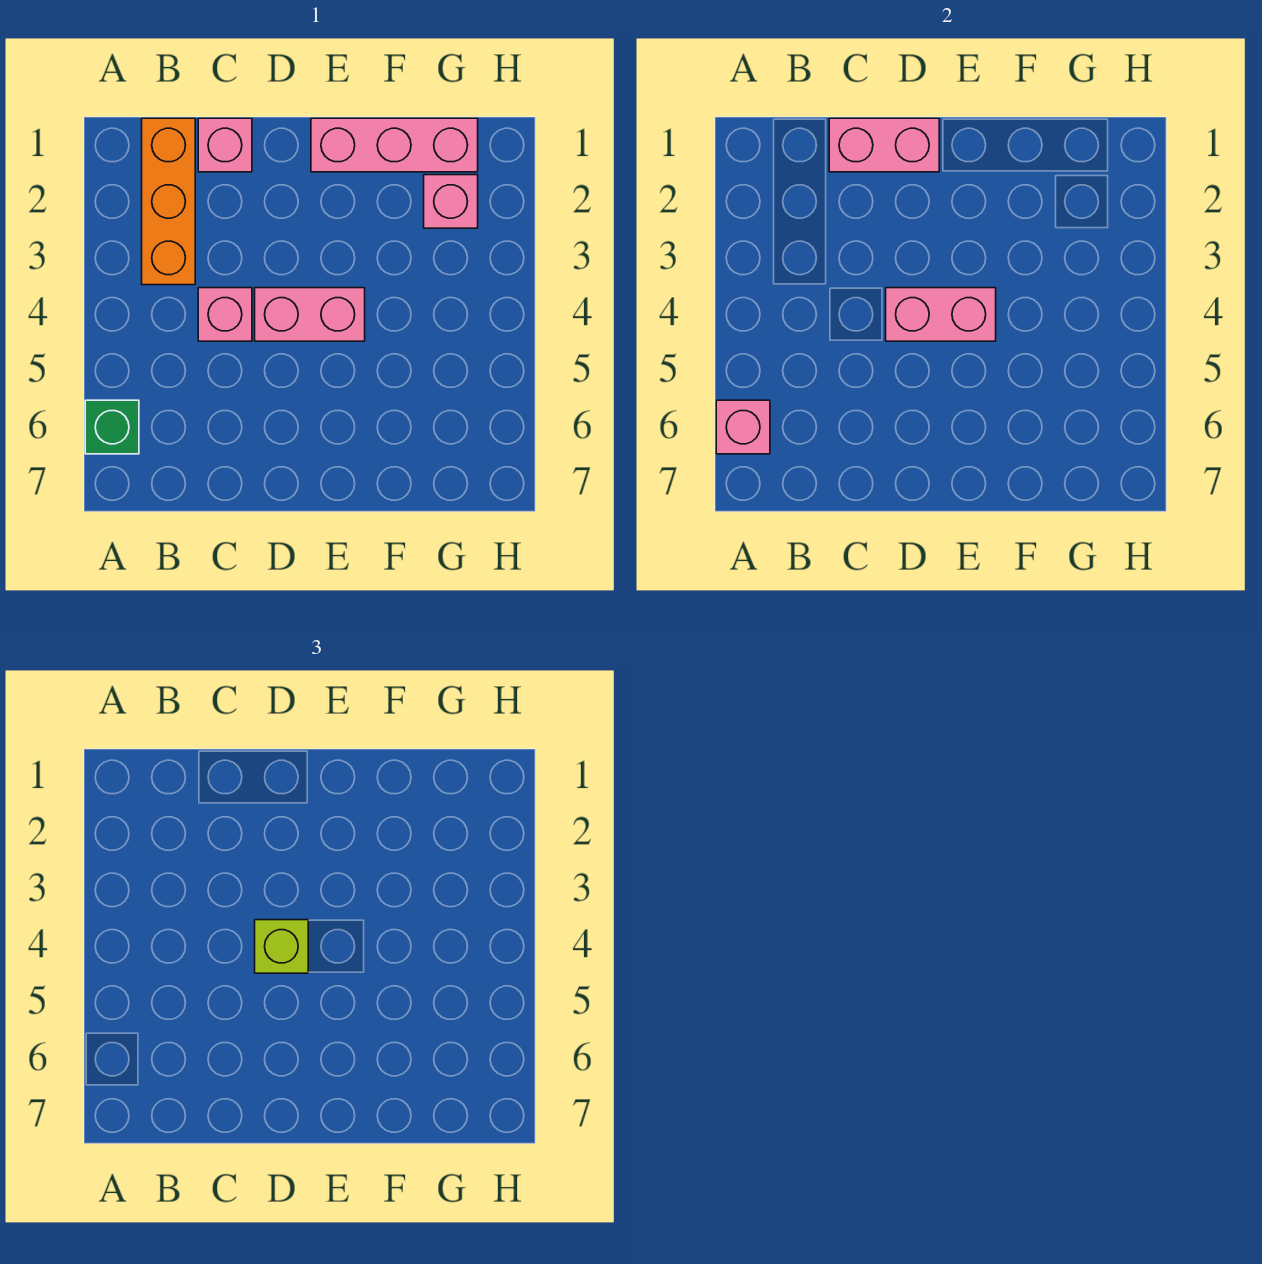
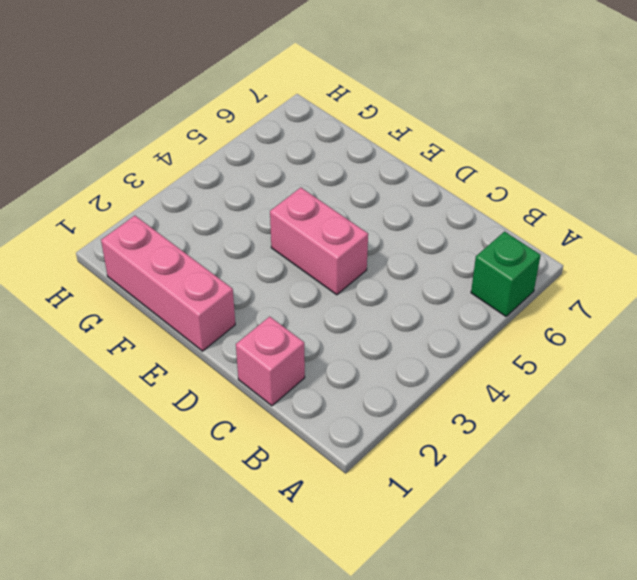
none -> orange brick B1:B3 level 1
none -> pink brick C4 level 1

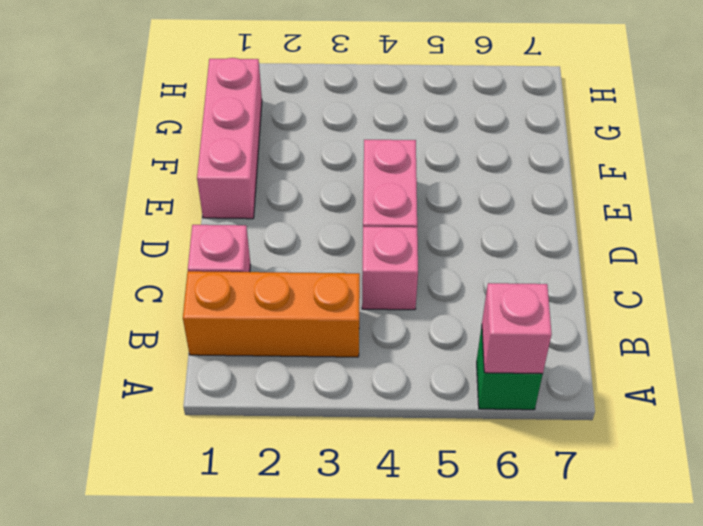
none -> pink brick G2 level 1
none -> pink brick C1:D1 level 2

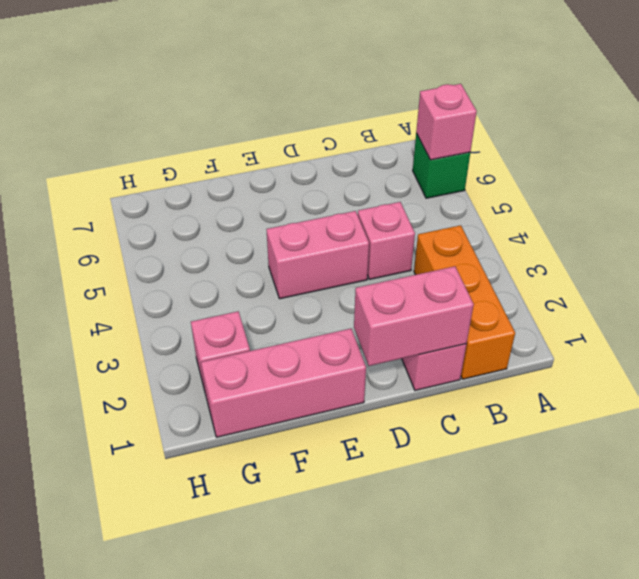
none -> pink brick D4:E4 level 2
none -> lime brick D4 level 3

